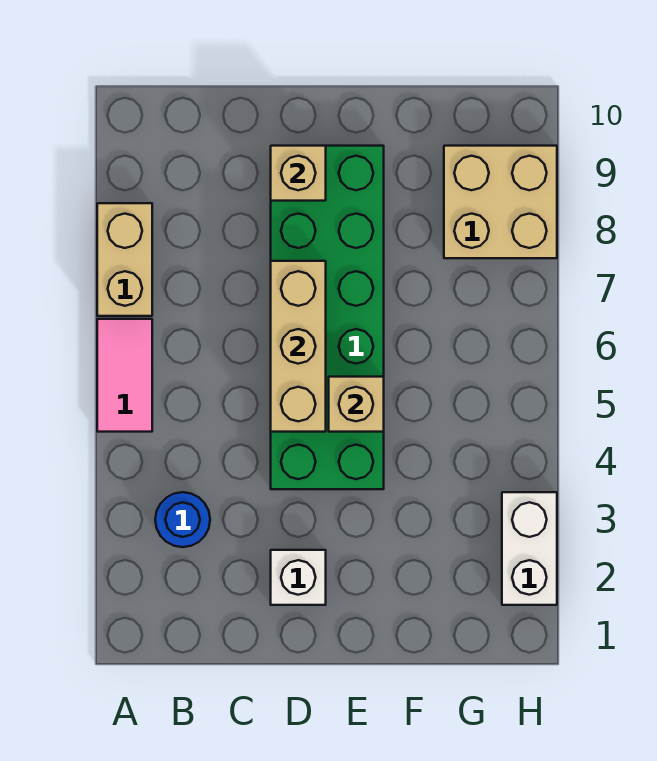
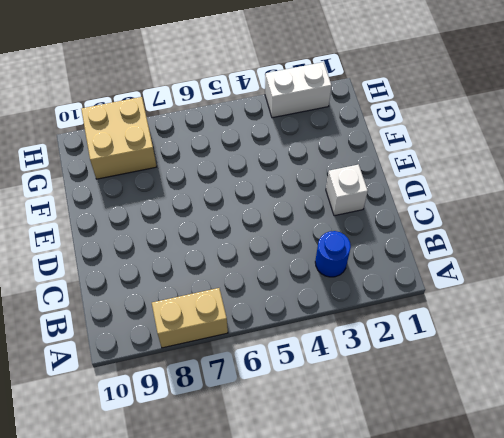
none -> pink tile A5:A6 level 1
none -> green brick D4:E9 level 1

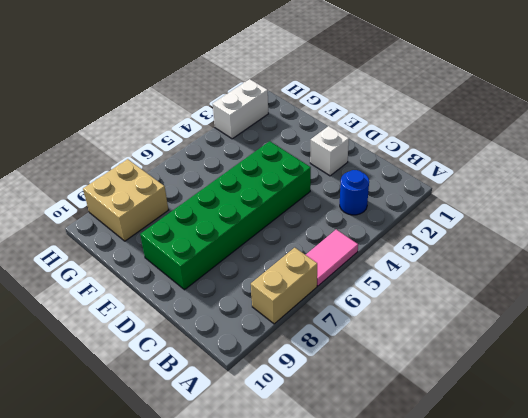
none -> tan brick D5:D7 level 2
none -> tan brick D9 level 2

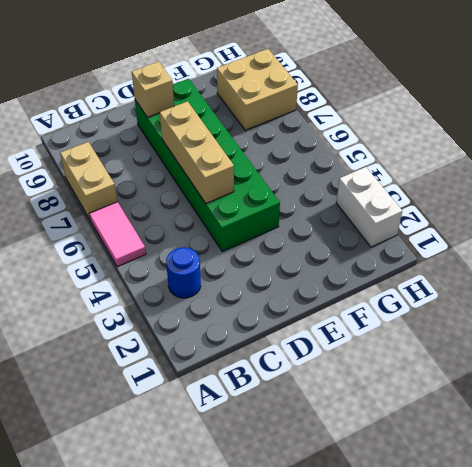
none -> white brick D2 level 1
none -> tan brick E5 level 2

